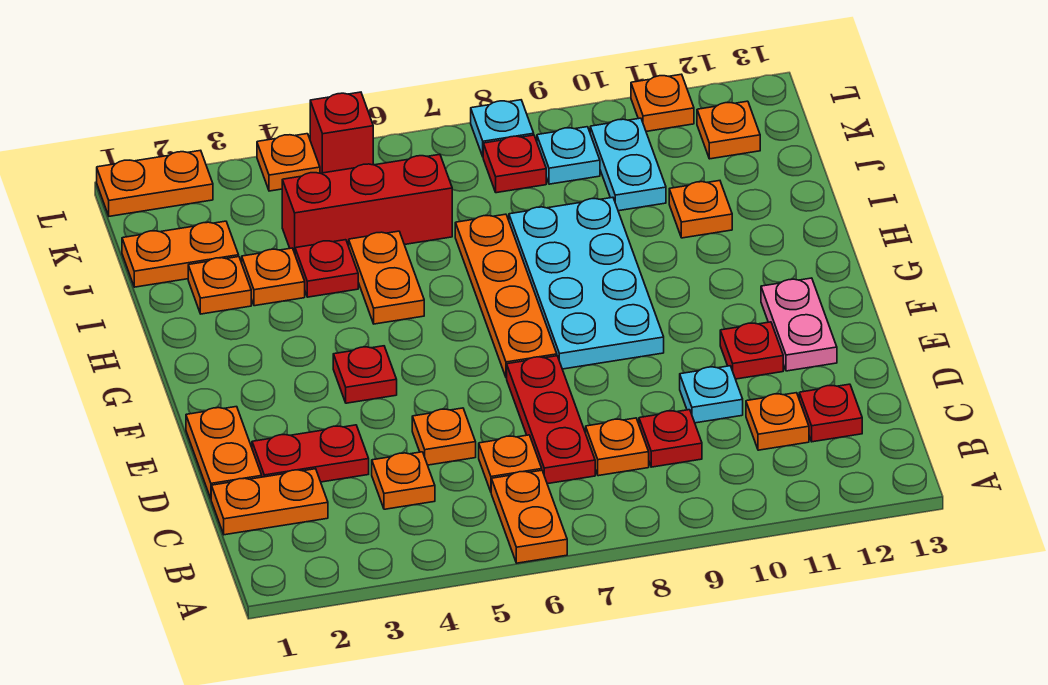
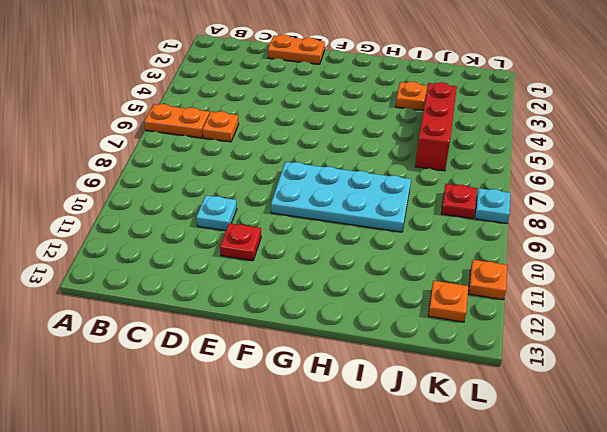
none -> orange plate C1:C2 level 1
none -> orange plate C4 level 1
none -> red plate C7:E7 level 1
none -> orange plate C8 level 1

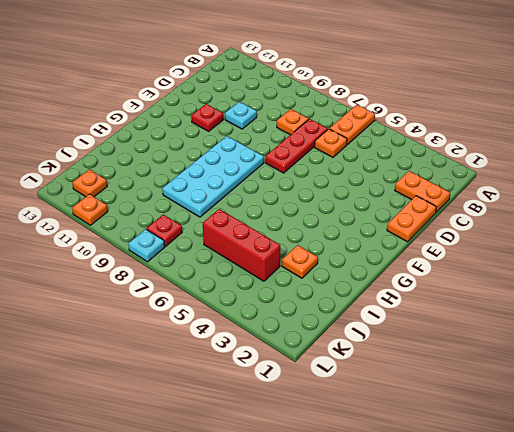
none -> orange plate C4 level 1
none -> red plate C9 level 1
none -> orange plate C11 level 1
none -> red plate C12 level 1

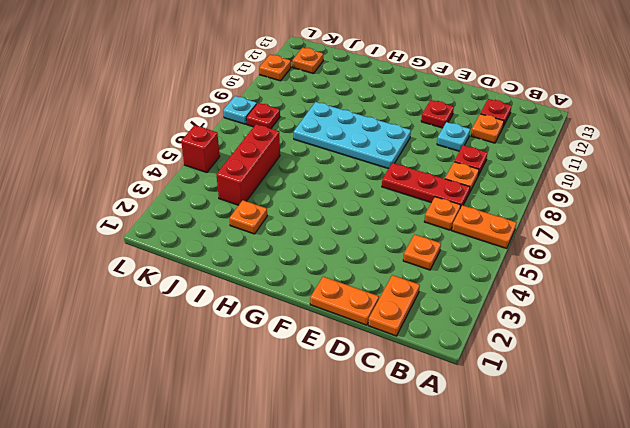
none -> red plate D2:D3 level 1
none -> orange plate D5 level 1
none -> pink plate E12:F12 level 1
none -> red plate F4 level 1

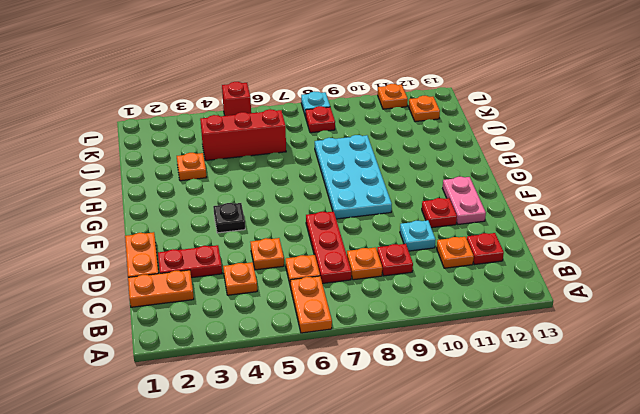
black plate F4 level 1 -> red plate F4 level 1
none -> orange plate F7:I7 level 1
none -> orange plate H5:I5 level 1
none -> orange plate I2 level 1
none -> red plate I4 level 1

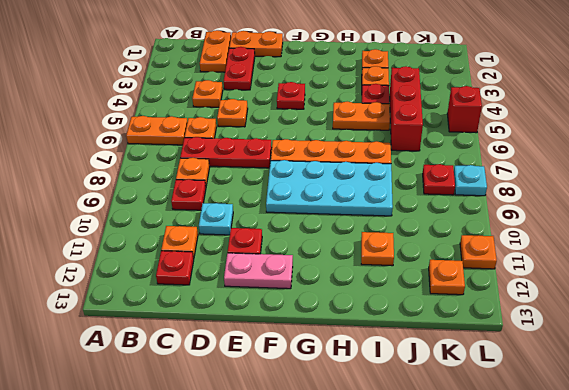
none -> orange plate J1:J2 level 1
none -> cyan plate J10:K10 level 1
none -> cyan plate K9 level 1
none -> orange plate L1:L2 level 1

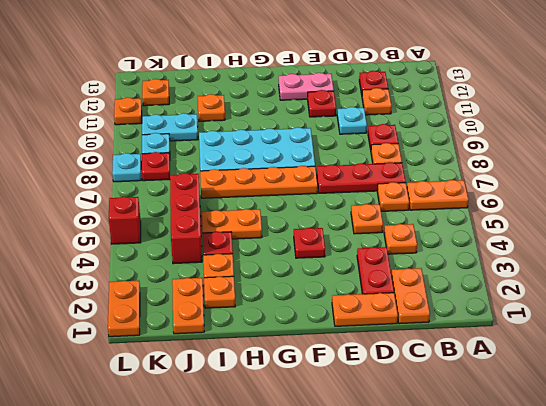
none -> orange plate L4 level 1

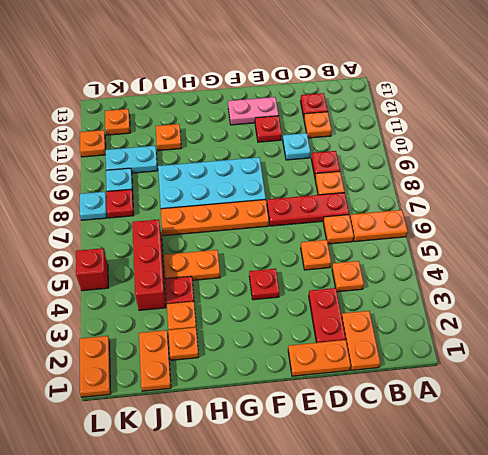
none -> orange plate L4 level 1

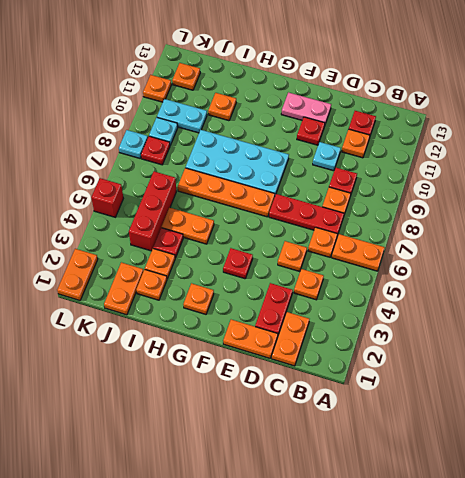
orange plate G2 level 1 -> orange plate L4 level 1

